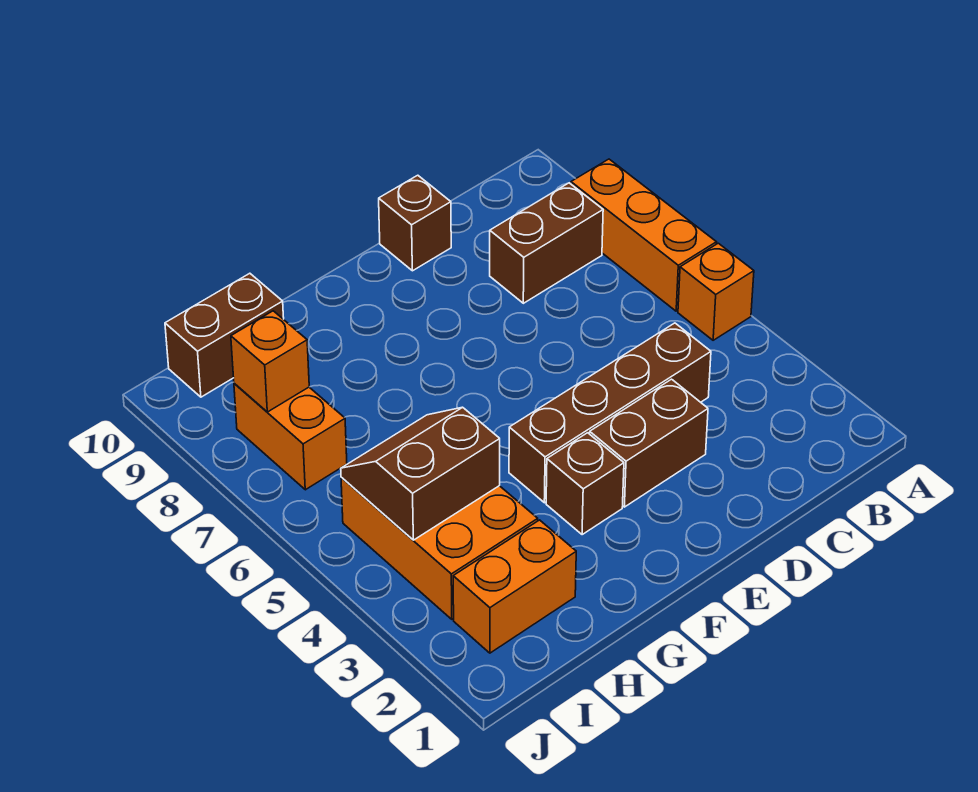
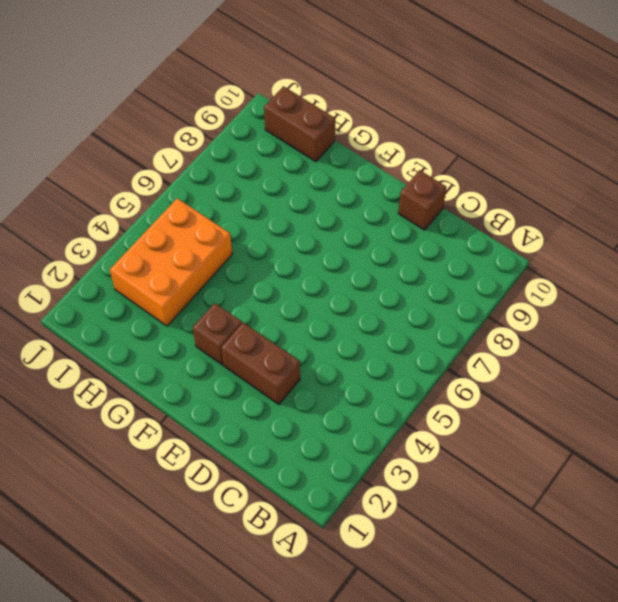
none -> orange brick A5 level 1
none -> orange brick A6:A8 level 1
none -> brown brick B8:C8 level 1

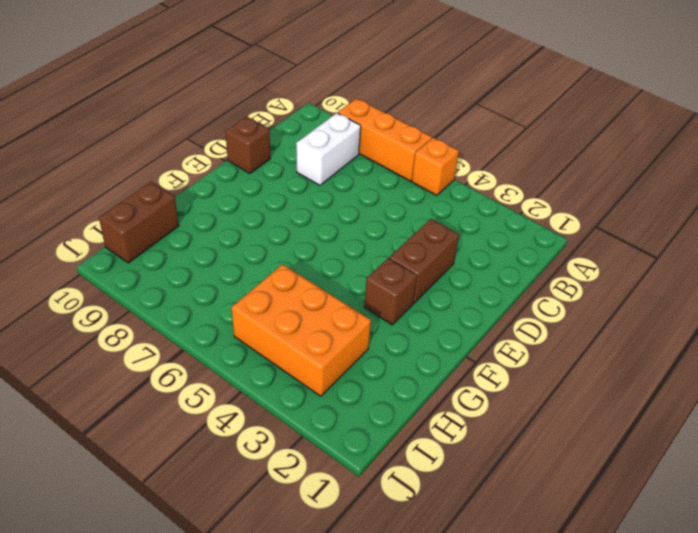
white brick B8:C8 level 1 -> brown brick B8:C8 level 1
none -> brown brick C4:F4 level 1
none -> orange brick H2:I2 level 1
none -> orange brick I7:I8 level 1

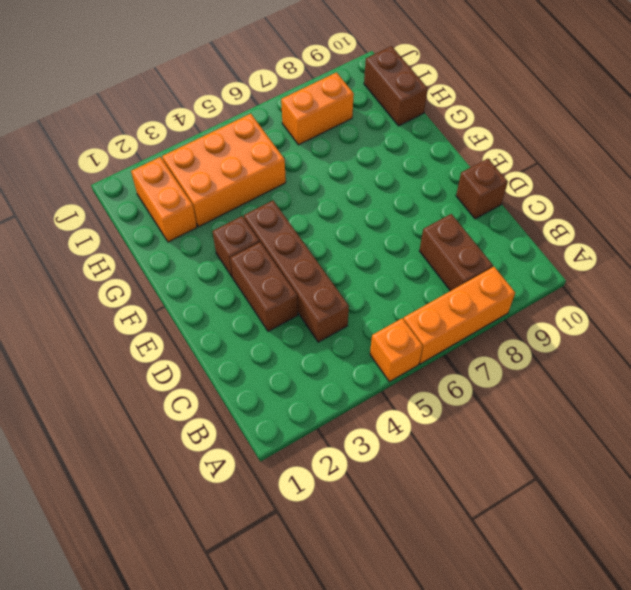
none -> brown slope H4:I5 level 2 top 4
none -> orange brick I8 level 2

